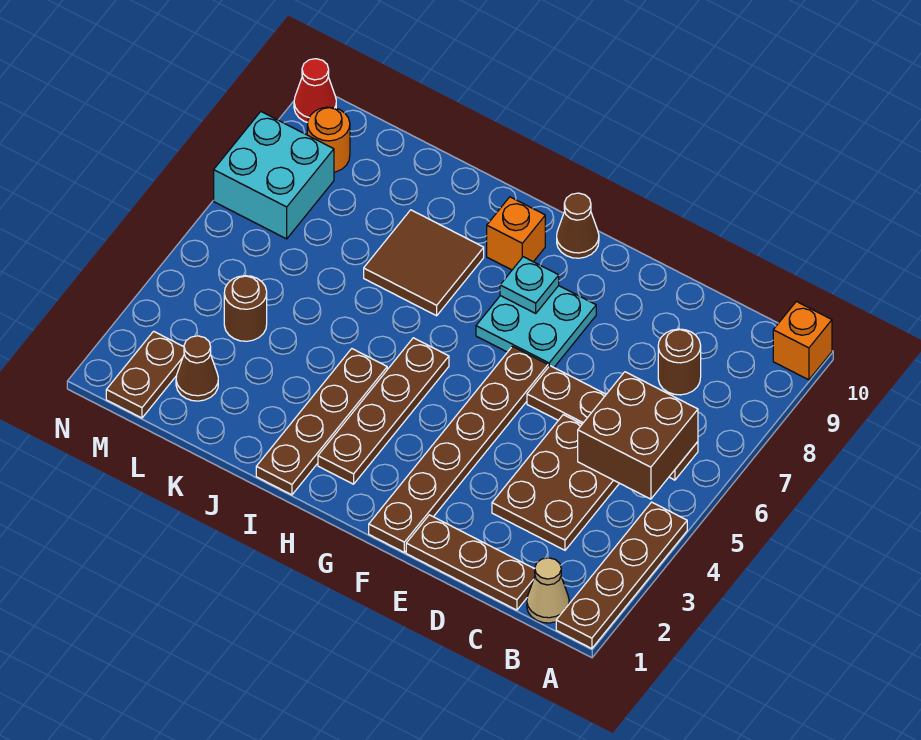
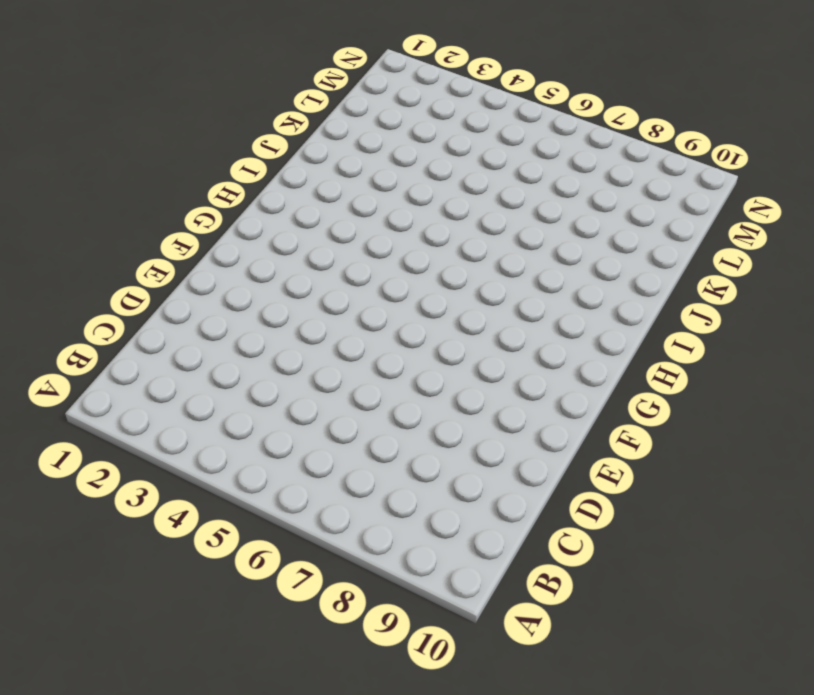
none -> brown plate A1:A4 level 1
none -> orange brick A10 level 1
none -> tan cone B1 level 1

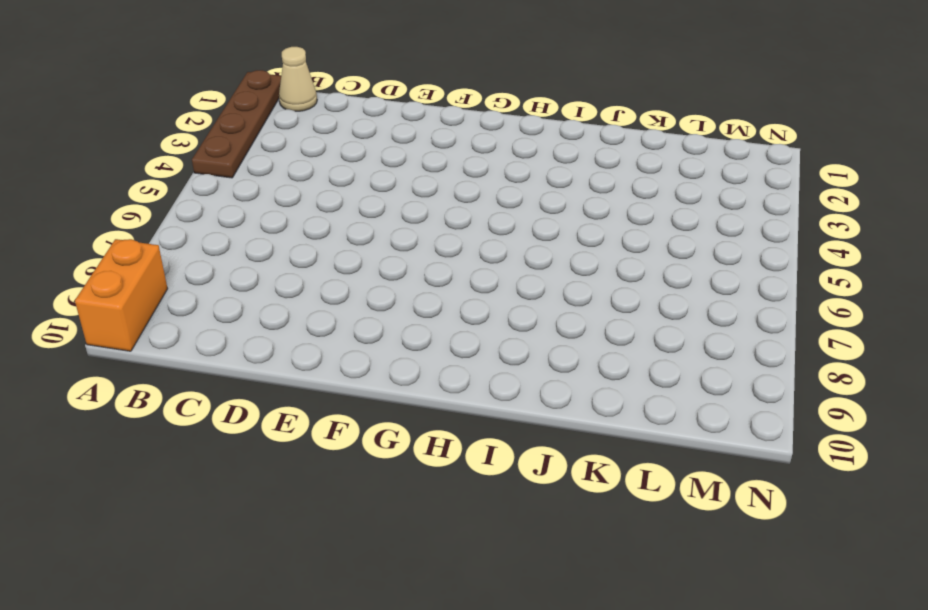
orange brick A9:A10 level 1 -> orange brick A10 level 1
none -> brown plate B6:E6 level 1
none -> brown plate C1:E1 level 1
none -> brown plate C3:D5 level 1

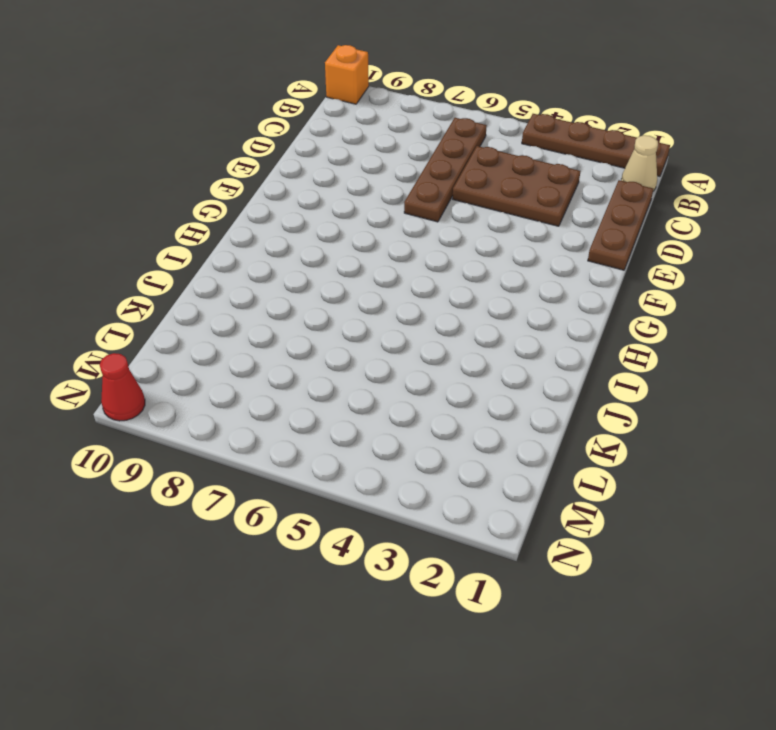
none -> brown round brick C8 level 1
none -> brown plate F1:F6 level 1
none -> cyan plate F7:G8 level 1

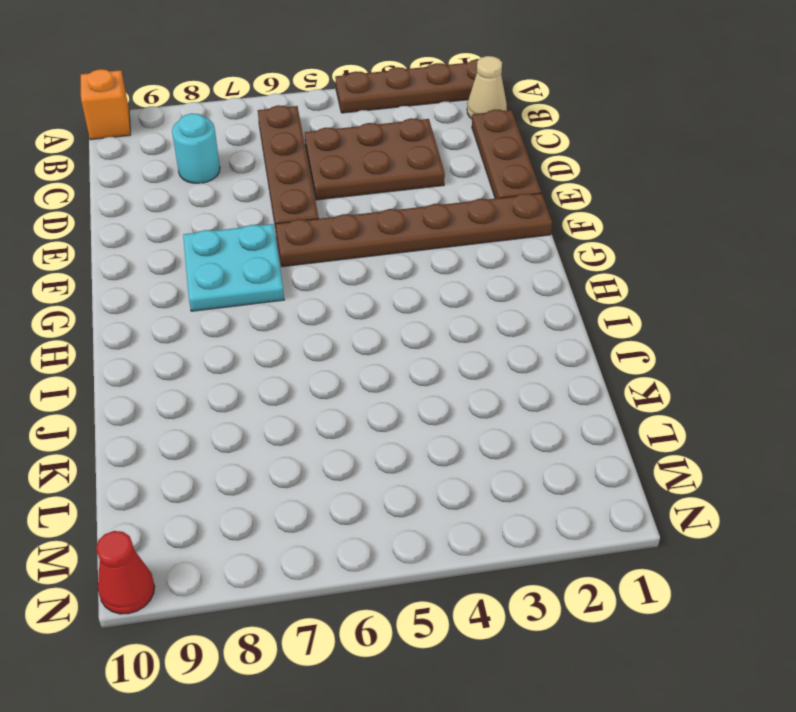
cyan round brick C8 level 1 -> brown round brick C8 level 1
none -> brown cone G10 level 1
none -> brown plate H2:H5 level 1
none -> orange brick H9 level 1

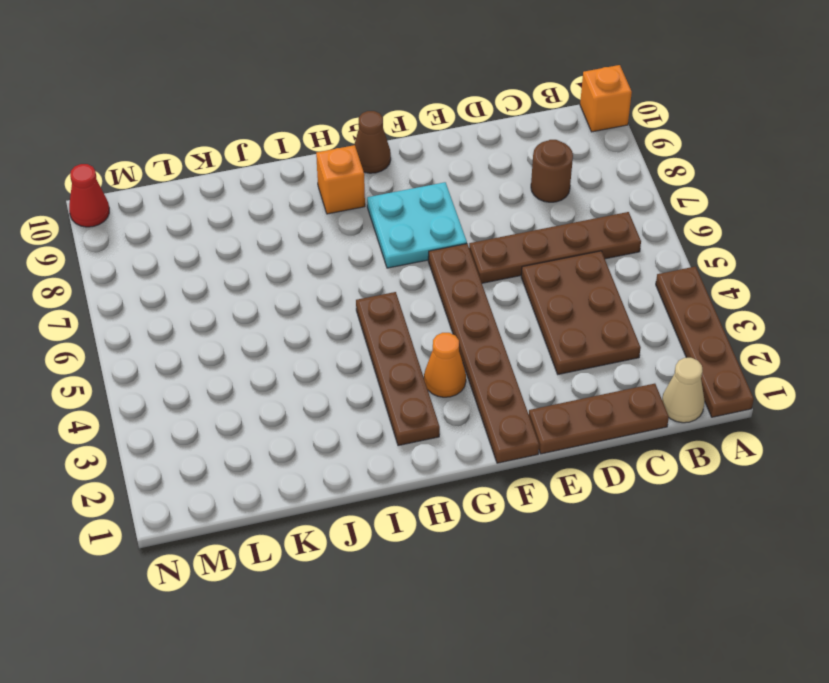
orange cone G3 level 1 -> none
none -> brown plate I1:I4 level 1
none -> brown tile I7:J8 level 1
none -> brown cone L2 level 1

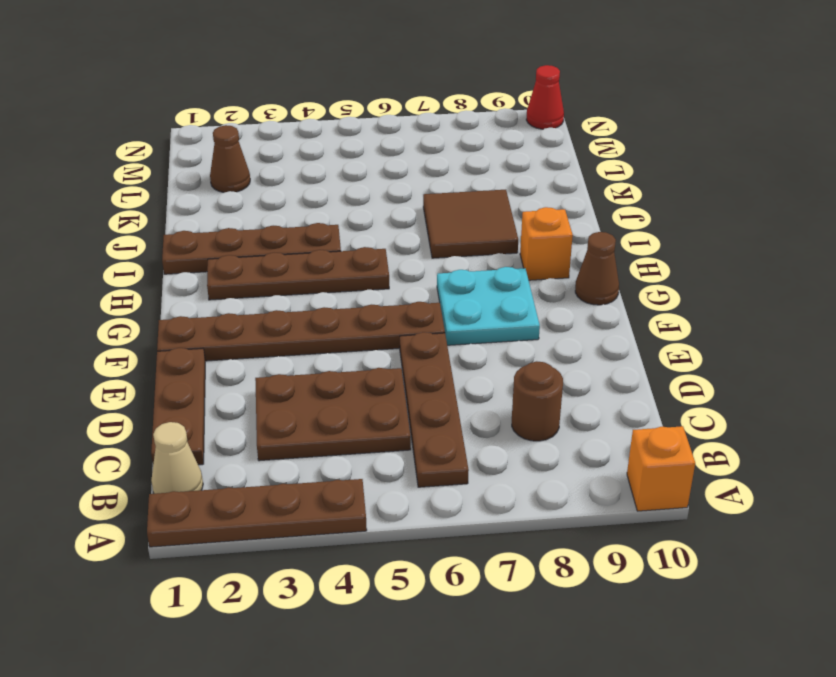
none -> brown round brick L4 level 1
none -> brown plate M1:M2 level 1
none -> cyan brick M7:N8 level 1

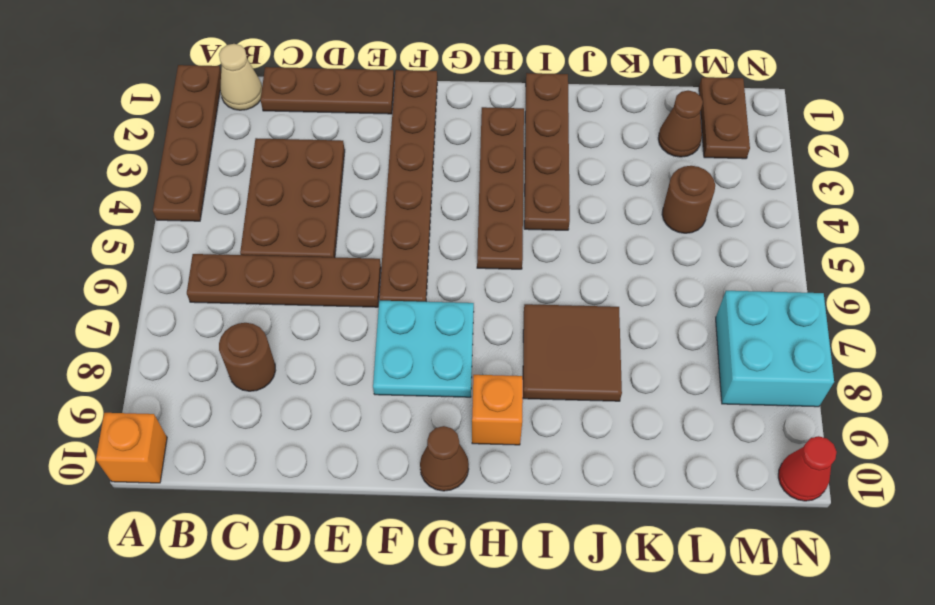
none -> orange round brick M9 level 1
none -> brown brick B5:C6 level 2
none -> cyan plate G8 level 2

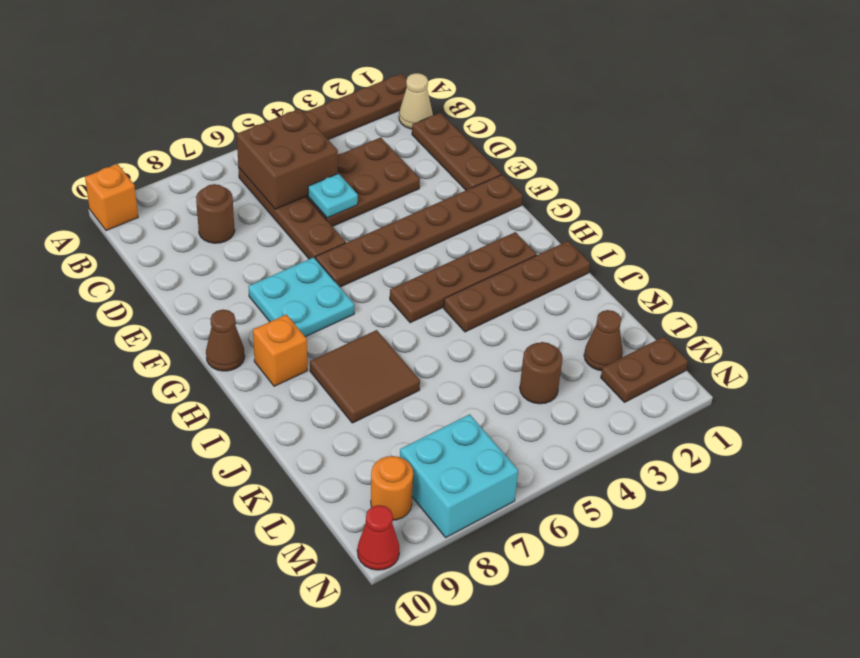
cyan plate D5 level 2 -> cyan plate G8 level 2

